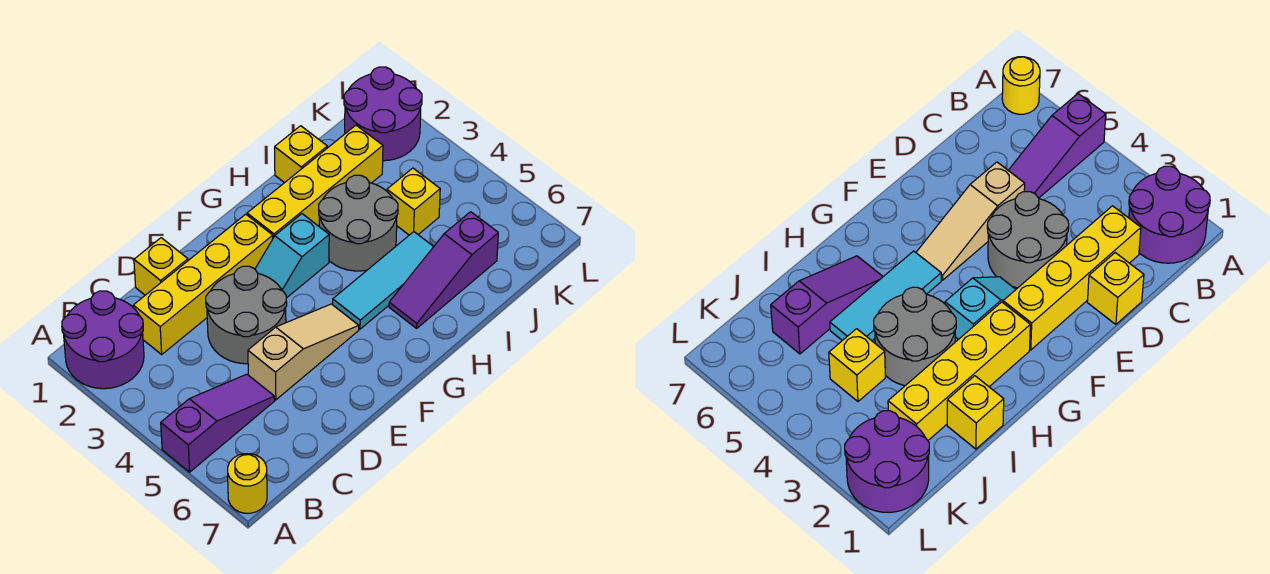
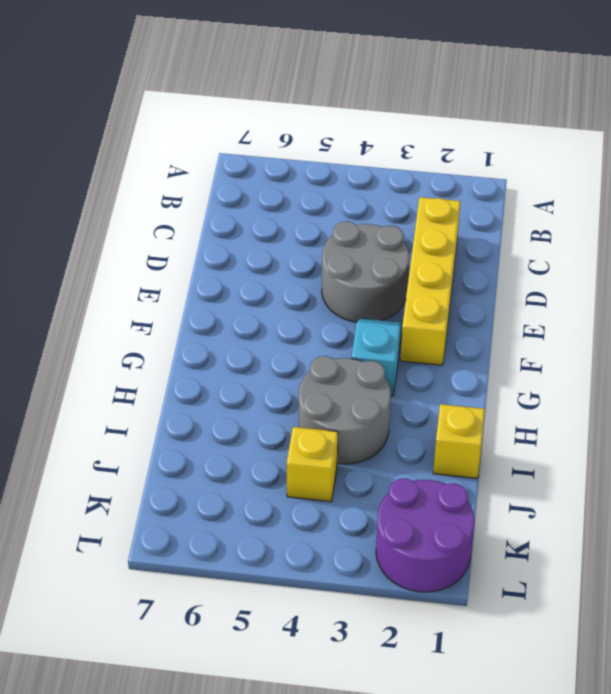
none -> purple round brick A1:B2 level 1
none -> purple slope A5:C5 level 1 top A
none -> yellow round brick A7 level 1

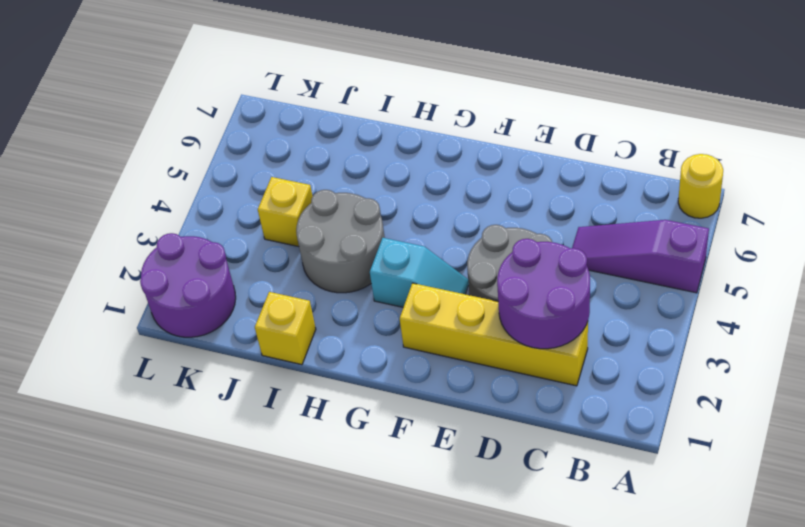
purple round brick C2:D3 level 2 -> purple round brick A1:B2 level 1
none -> yellow brick D1 level 1
none -> tan slope D5:F5 level 1 top D
none -> yellow brick G2:J2 level 1

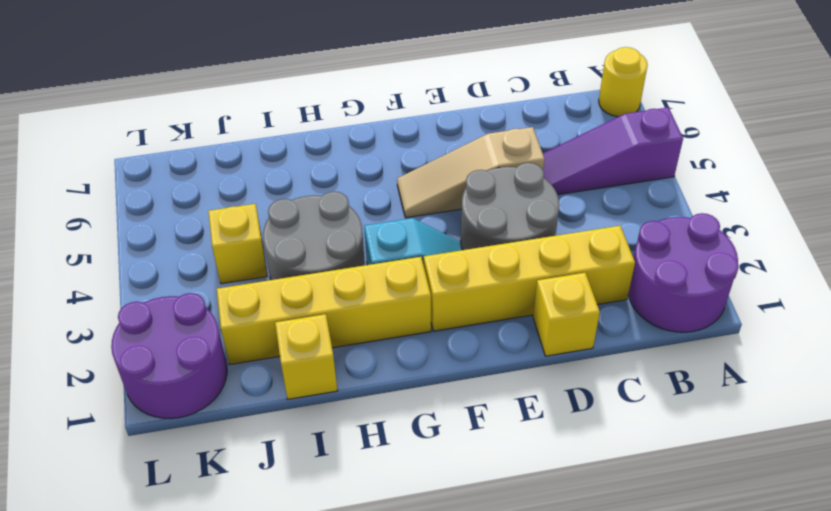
none -> cyan tile G5:I5 level 1
none -> purple slope H6:J6 level 1 top J

